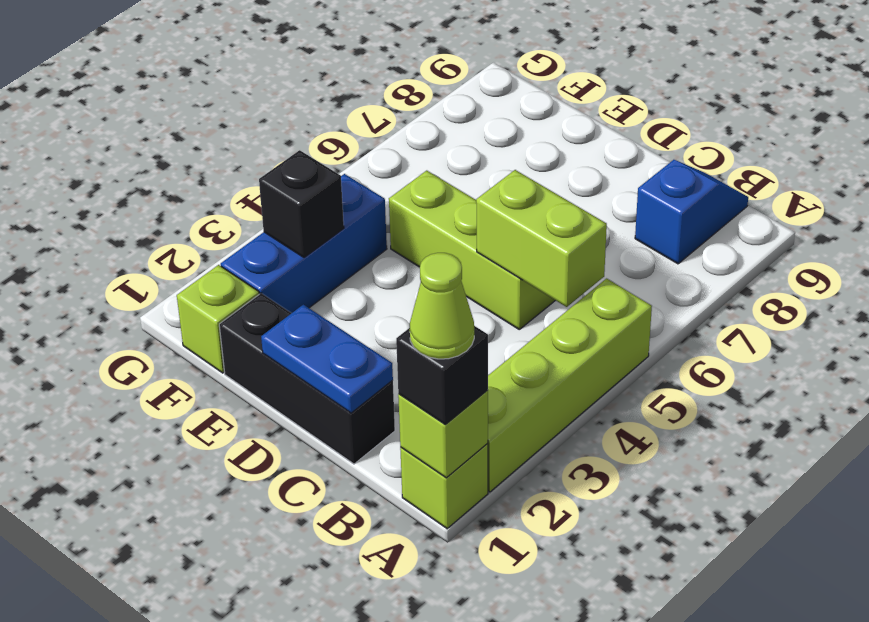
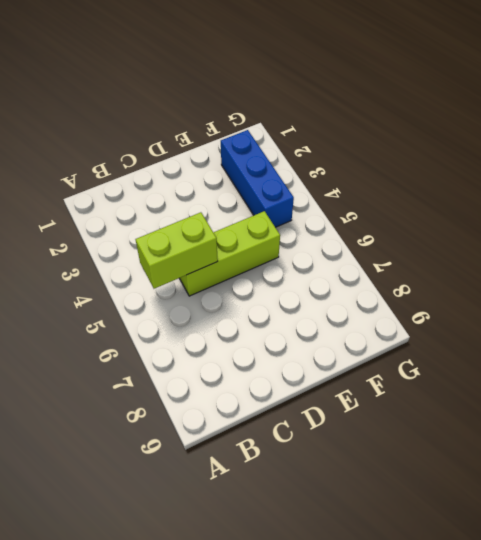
none -> lime brick A1 level 1
none -> lime brick A2:A5 level 1
none -> blue slope B8:B9 level 1 top 8

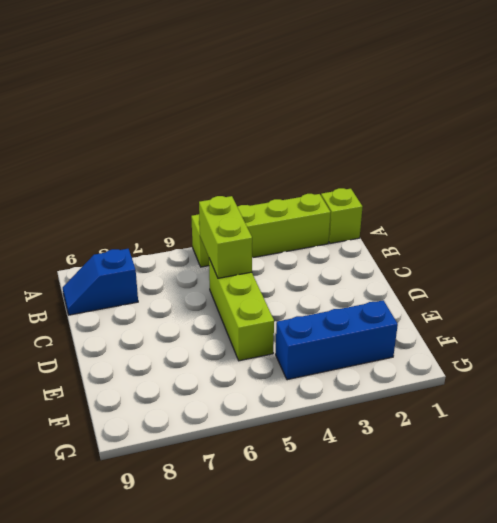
none -> black brick C1:E1 level 1
none -> lime brick F1 level 1
none -> lime brick A1 level 2

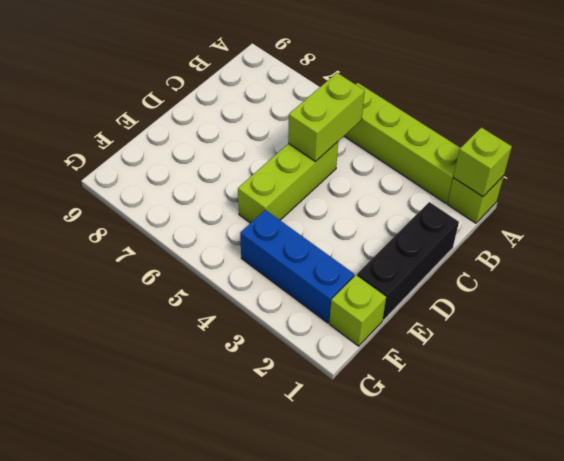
none -> blue slope B8:B9 level 1 top 8
none -> blue plate C1:D1 level 2
none -> black brick F3 level 2

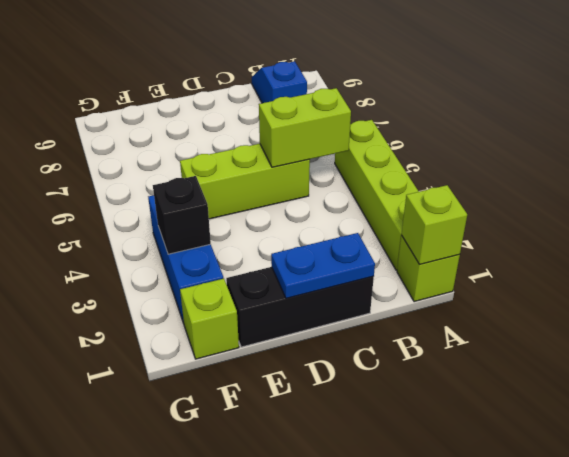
none -> black brick A1 level 3
none -> lime cone A1 level 4

